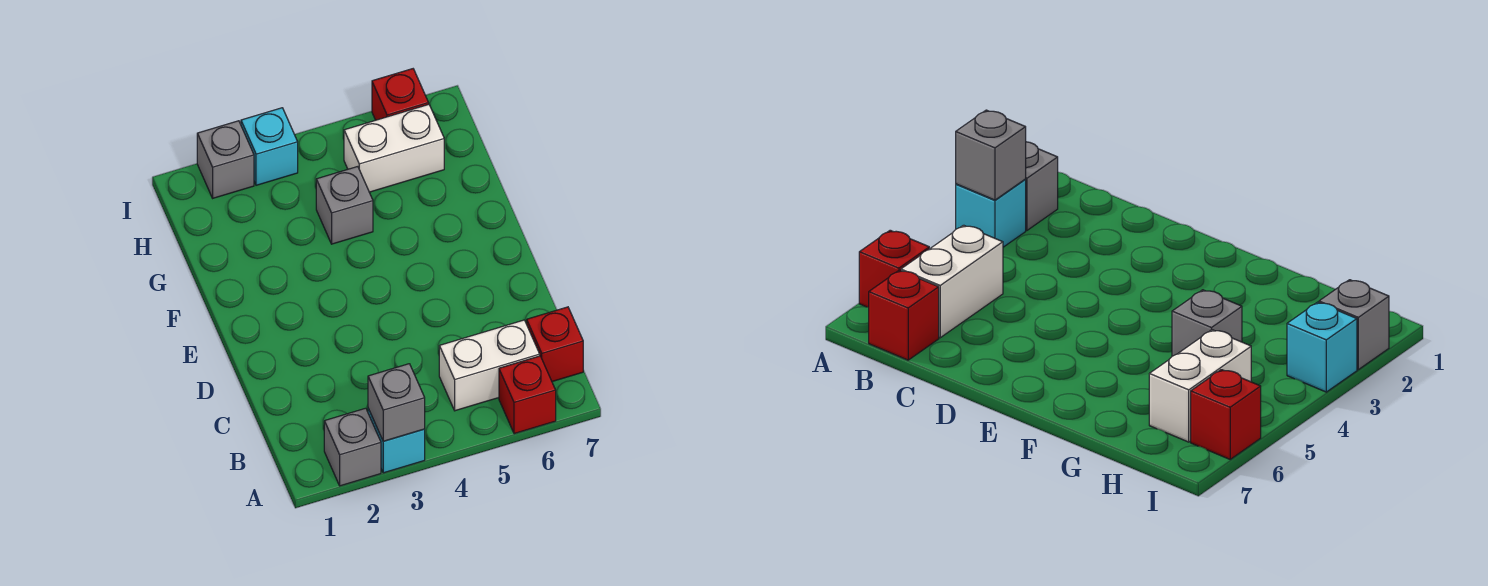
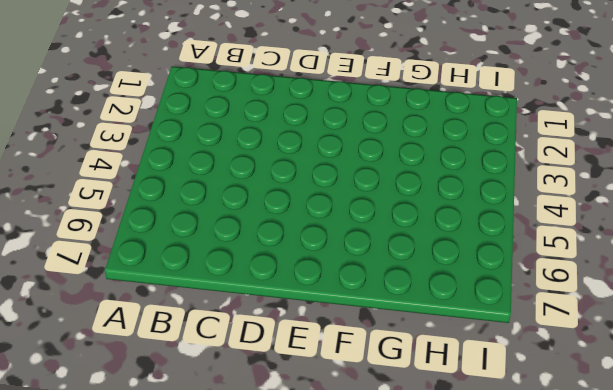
none -> grey brick A2 level 1
none -> cyan brick A3 level 1

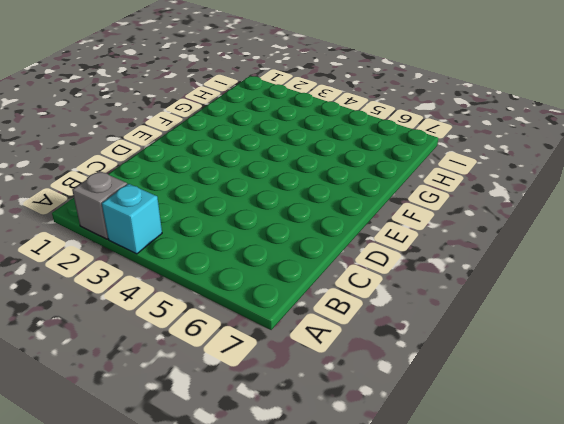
none -> red brick A6 level 1
none -> white brick B5:B6 level 1

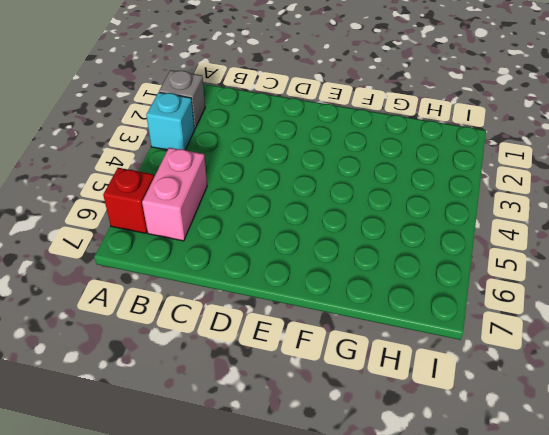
pink brick B5:B6 level 1 -> white brick B5:B6 level 1
none -> red brick B7 level 1
none -> grey brick G4 level 1

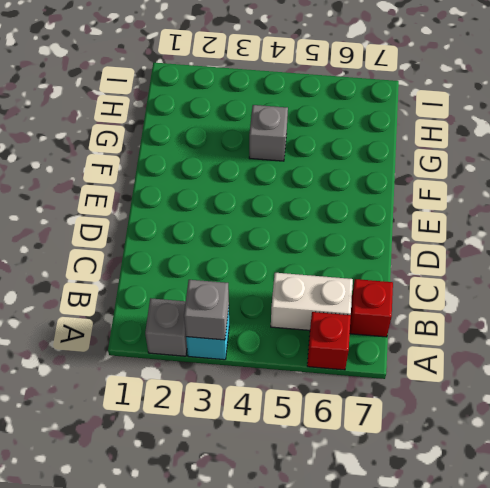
none -> white brick H5:H6 level 1
none -> grey brick I2 level 1

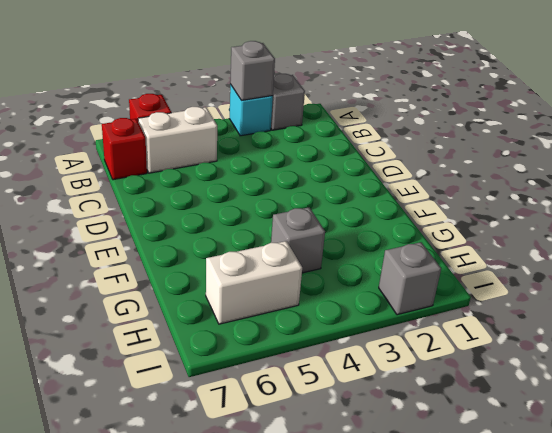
none -> cyan brick I3 level 1
none -> red brick I6 level 1

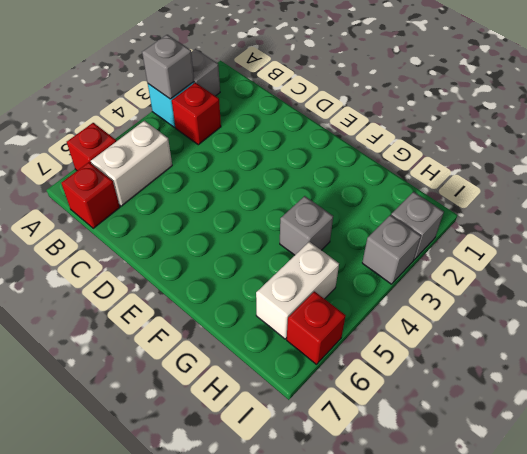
red brick B3 level 1 -> none
grey brick I3 level 1 -> cyan brick I3 level 1

